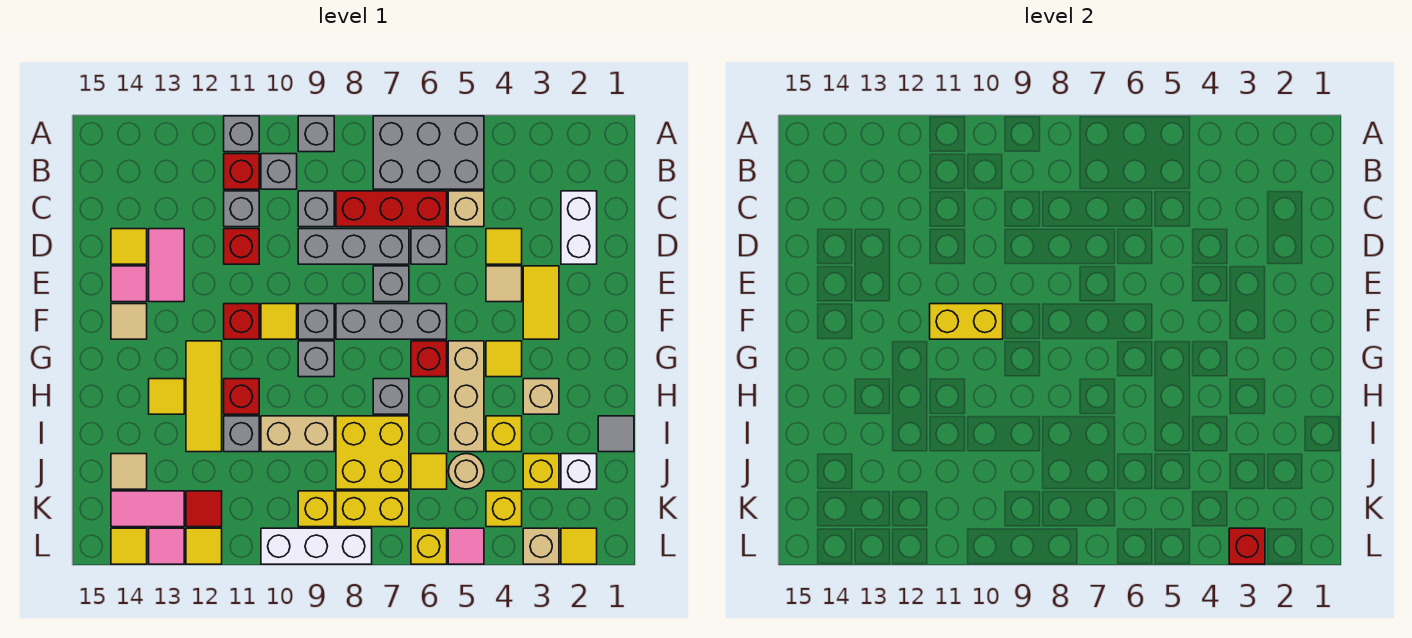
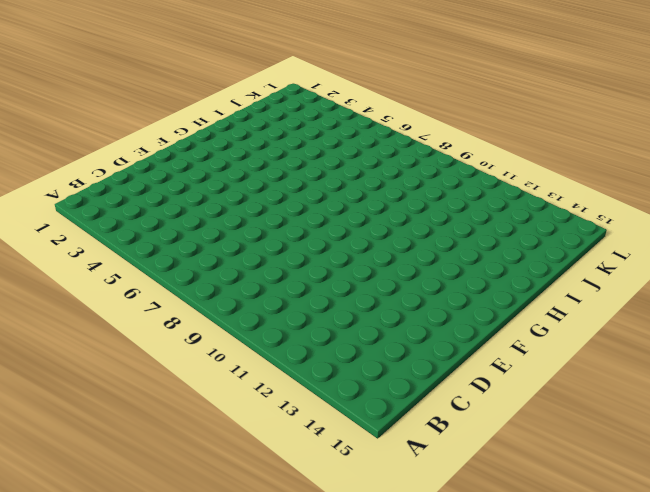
none -> grey brick A5:B7 level 1
none -> grey brick A9 level 1
none -> grey brick A11 level 1
none -> grey brick B10 level 1

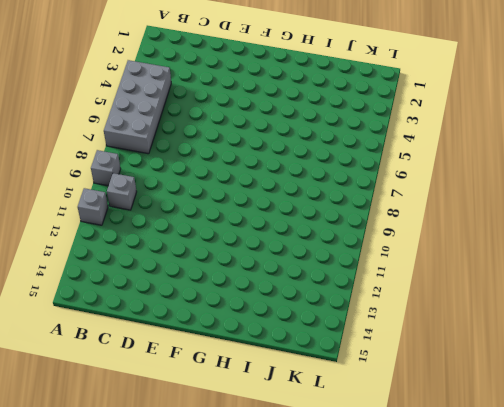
grey brick A4:B7 level 1 -> grey brick A5:B7 level 1
none -> red brick B11 level 1
none -> white brick C2:D2 level 1
none -> tan brick C5 level 1
none -> red brick C6:C8 level 1

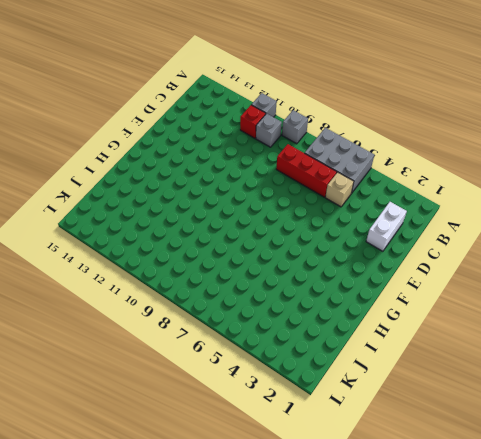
none -> grey brick C9 level 1
none -> grey brick C11 level 1
none -> yellow tile D4 level 1
none -> grey brick D6 level 1

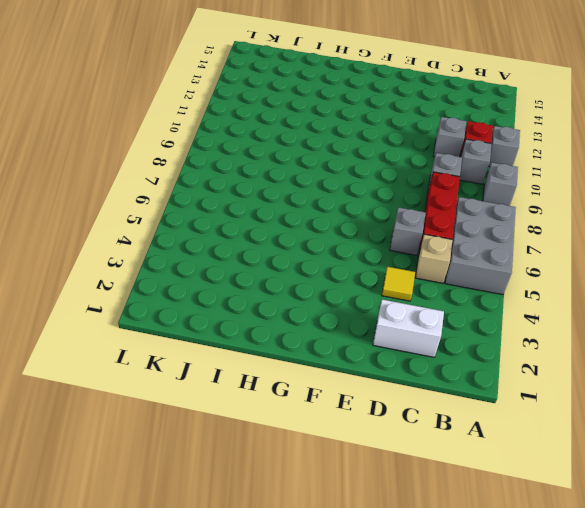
none -> grey brick D7:D9 level 1
none -> red brick D11 level 1
none -> pink tile D13:E13 level 1
none -> yellow tile D14 level 1

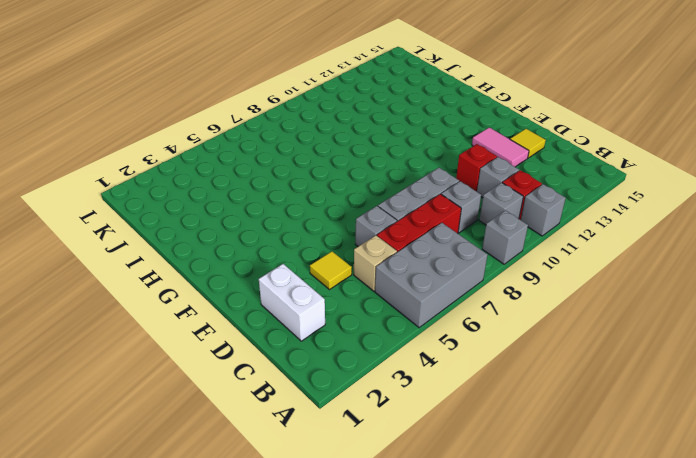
none -> yellow tile E3:F3 level 1
none -> tan tile E4 level 1
none -> grey brick E7 level 1
none -> pink tile E14 level 1

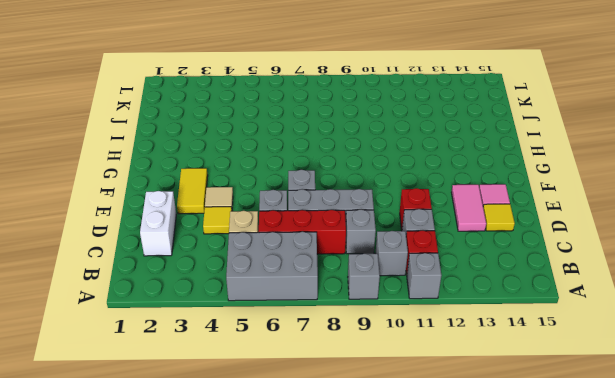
none -> grey brick F6:F8 level 1
none -> grey brick F9 level 1
none -> yellow tile F10 level 1
none -> red brick F11 level 1

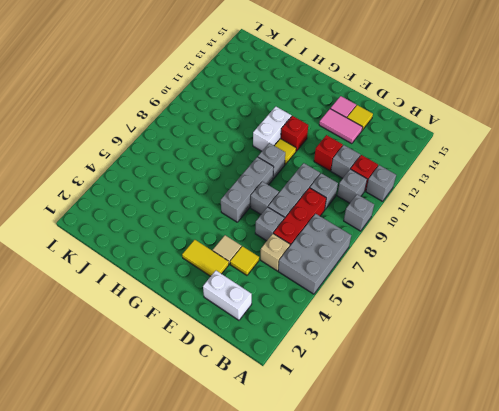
white brick G10:G11 level 1 -> none
none -> tan tile F14 level 1
none -> yellow tile G4 level 1
none -> tan brick G5:I5 level 1
none -> red brick G6 level 1

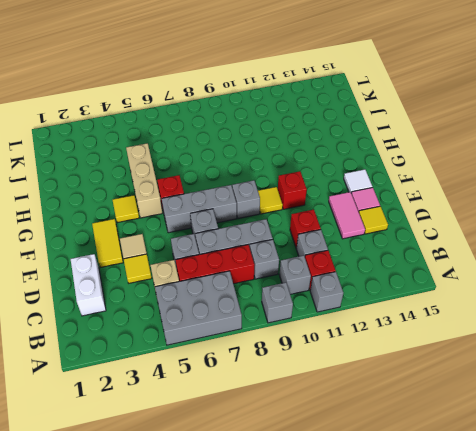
white tile F14 level 1 -> tan tile F14 level 1
none -> grey brick G9 level 1
none -> yellow tile G12:I12 level 1
none -> tan brick H3 level 1
none -> grey brick H7 level 1

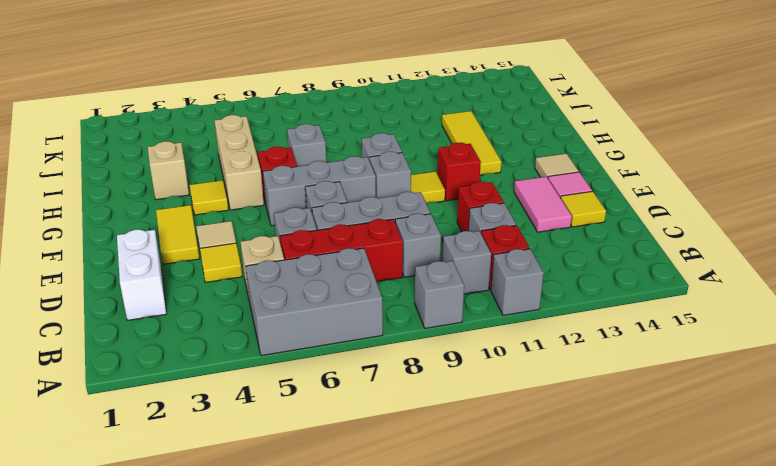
none -> red brick H11 level 1
none -> yellow tile H13 level 1
none -> grey tile I1 level 1
none -> yellow brick I4 level 1

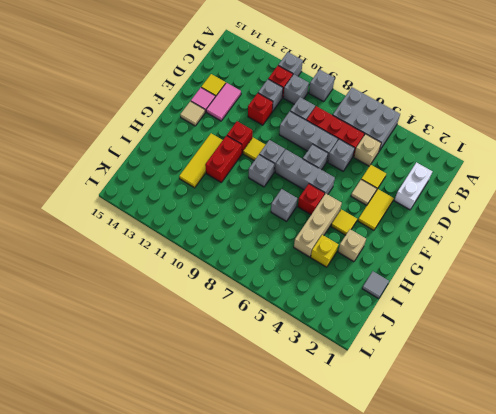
red brick G11:H11 level 1 -> red brick H11 level 1
none -> yellow tile H13 level 1
none -> yellow brick I7:J8 level 1
none -> tan brick I9:I10 level 1
none -> grey brick I11 level 1

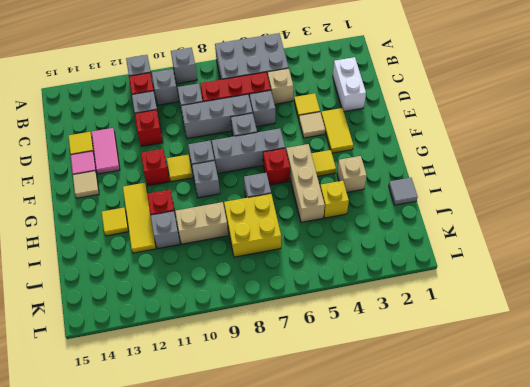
none -> white brick J2 level 1
none -> yellow brick J3 level 1
none -> tan round brick J5 level 1
none -> yellow tile J6 level 1

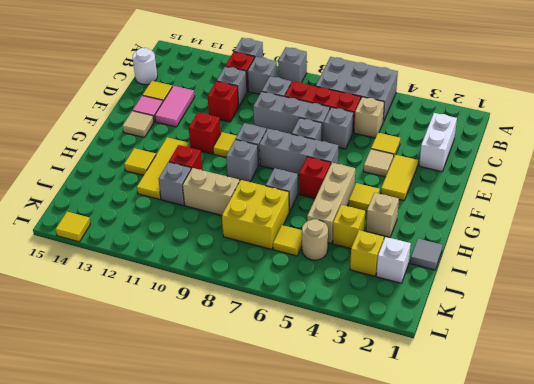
white round brick C15 level 1 -> none
none -> tan tile J14 level 1
none -> yellow brick K4 level 1
none -> yellow brick K7:K8 level 1
none -> yellow brick K9 level 1

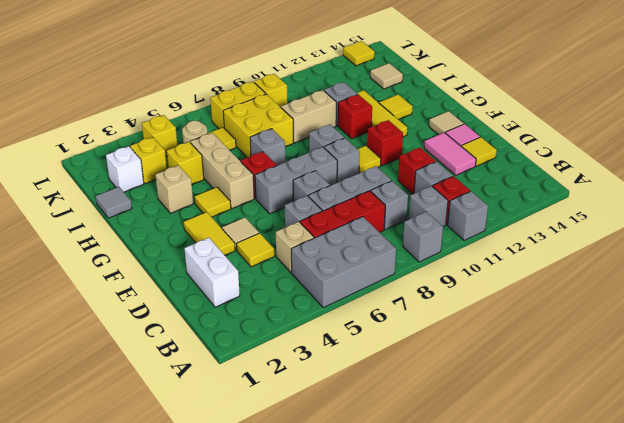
none -> red tile K12 level 1
none -> pink tile K13:K14 level 1
none -> yellow tile L2 level 1
none -> tan brick L3 level 1

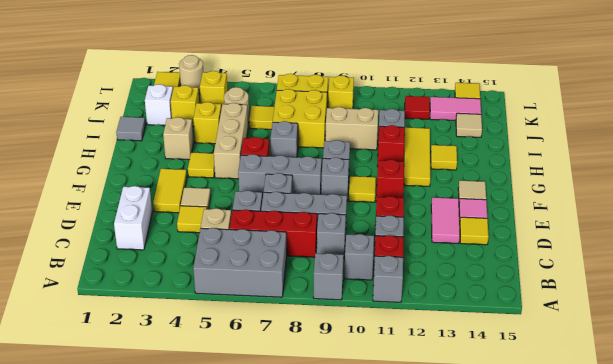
tan round brick L3 level 1 -> tan brick L3 level 1
none -> pink tile L5 level 1
none -> yellow brick L6 level 1
none -> white brick L8:L10 level 1
none -> yellow tile L12 level 1

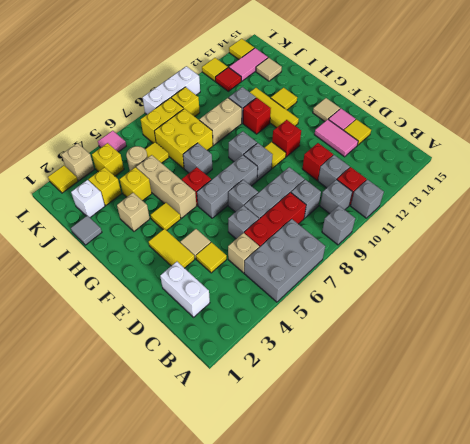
none -> yellow brick L6 level 1
none -> pink tile L13 level 1
none -> yellow brick F10:F11 level 2
none -> red brick L3 level 2

